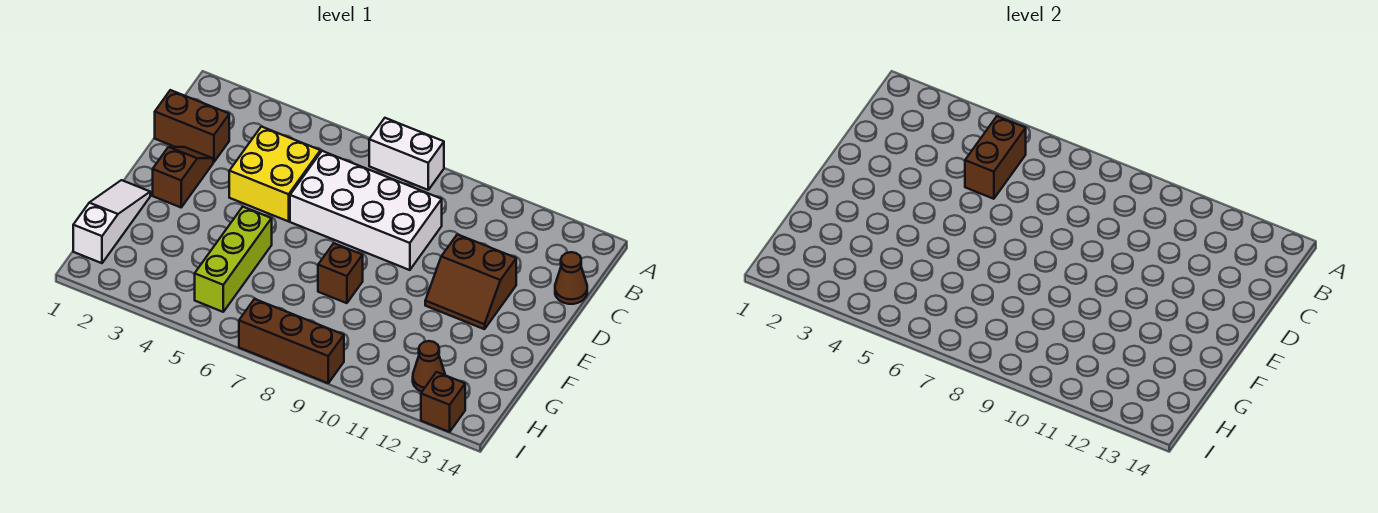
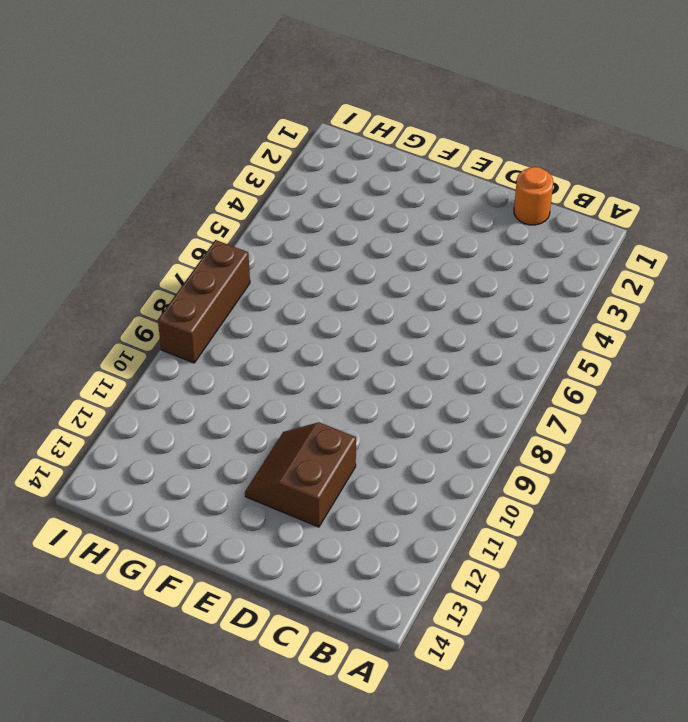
orange round brick C1 level 1 -> brown brick C1:C2 level 1
none -> white brick A7:A8 level 1
none -> yellow brick C4:D5 level 1
none -> white brick C6:D9 level 1

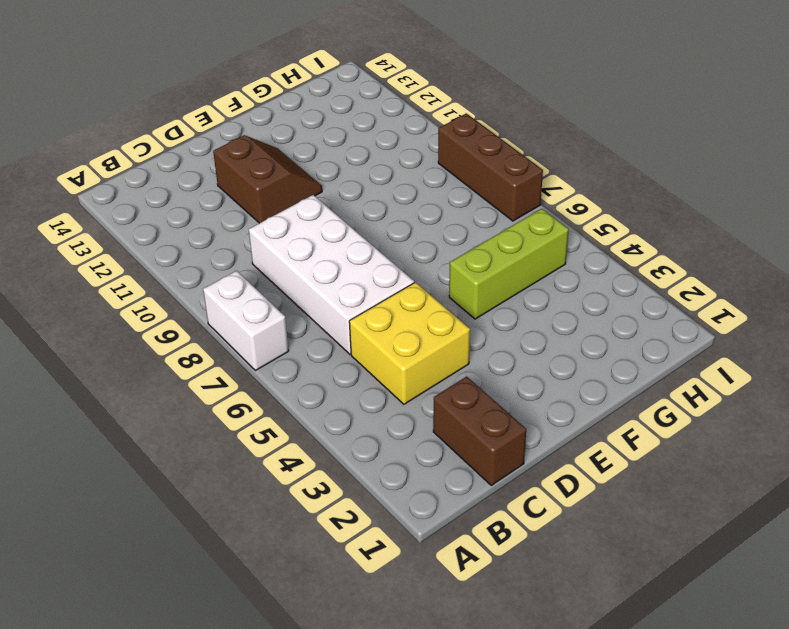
none -> brown cone C14 level 1
none -> brown slope D2:E2 level 1 top E
none -> white slope F1:H1 level 1 top H

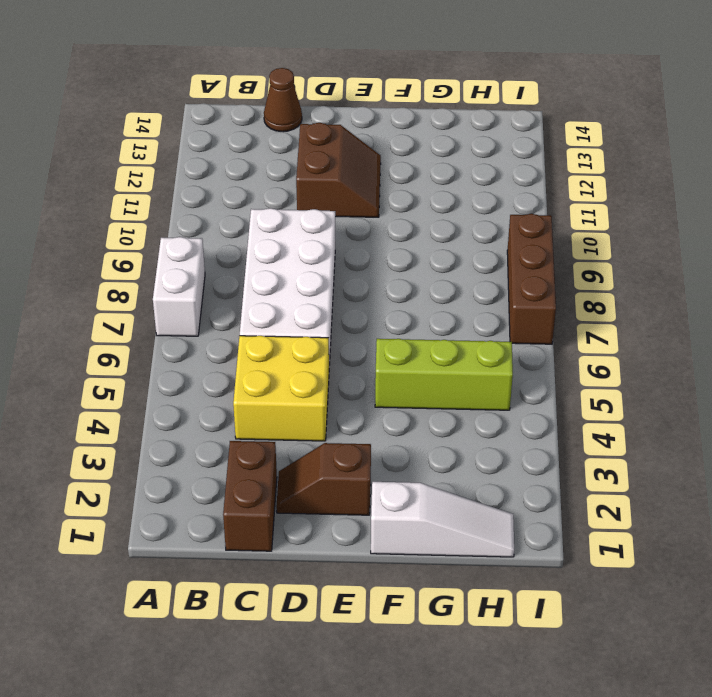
white slope F1:H1 level 1 top F -> white slope F1:H1 level 1 top H
none -> brown brick F8 level 1
none -> brown cone H12 level 1
none -> brown brick I13 level 1

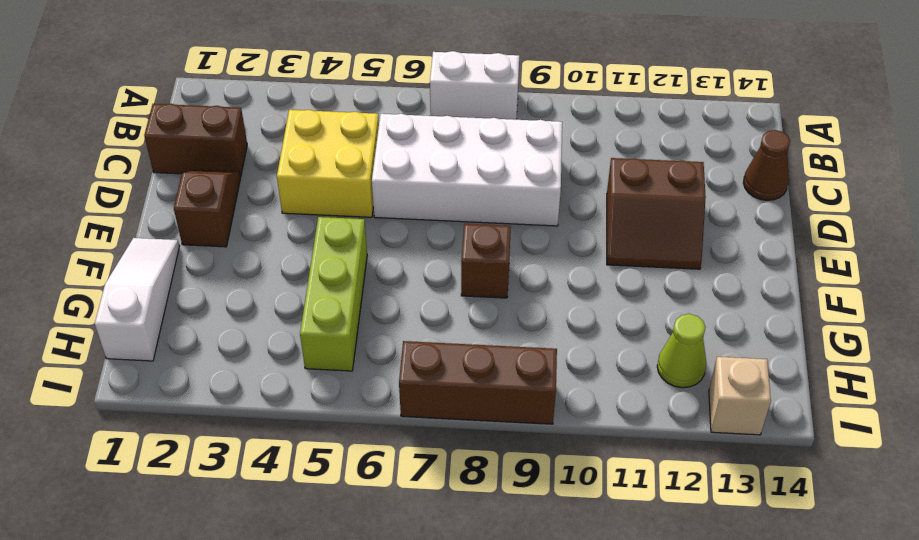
lime cone H12 level 1 -> brown cone H12 level 1
tan brick I13 level 1 -> brown brick I13 level 1
none -> brown brick B5:C5 level 2

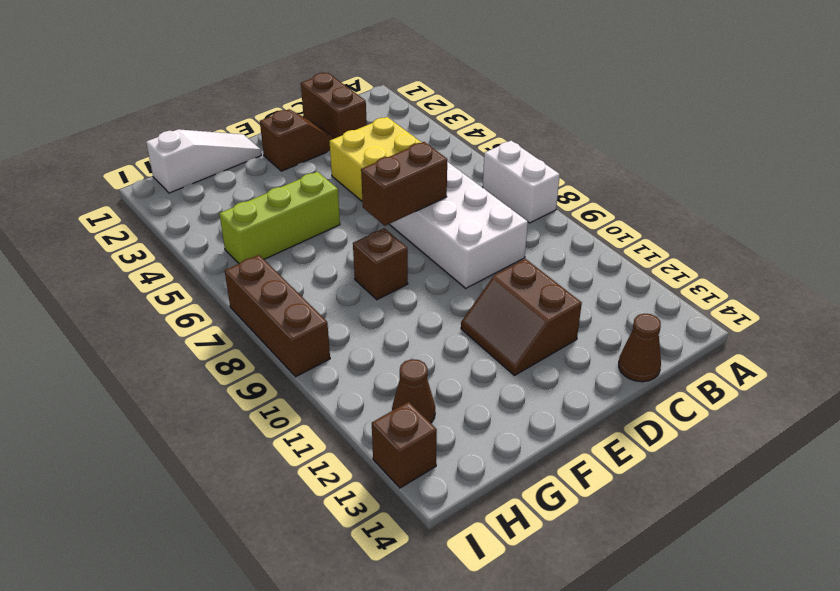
brown brick D7:E7 level 2 -> brown brick B5:C5 level 2

